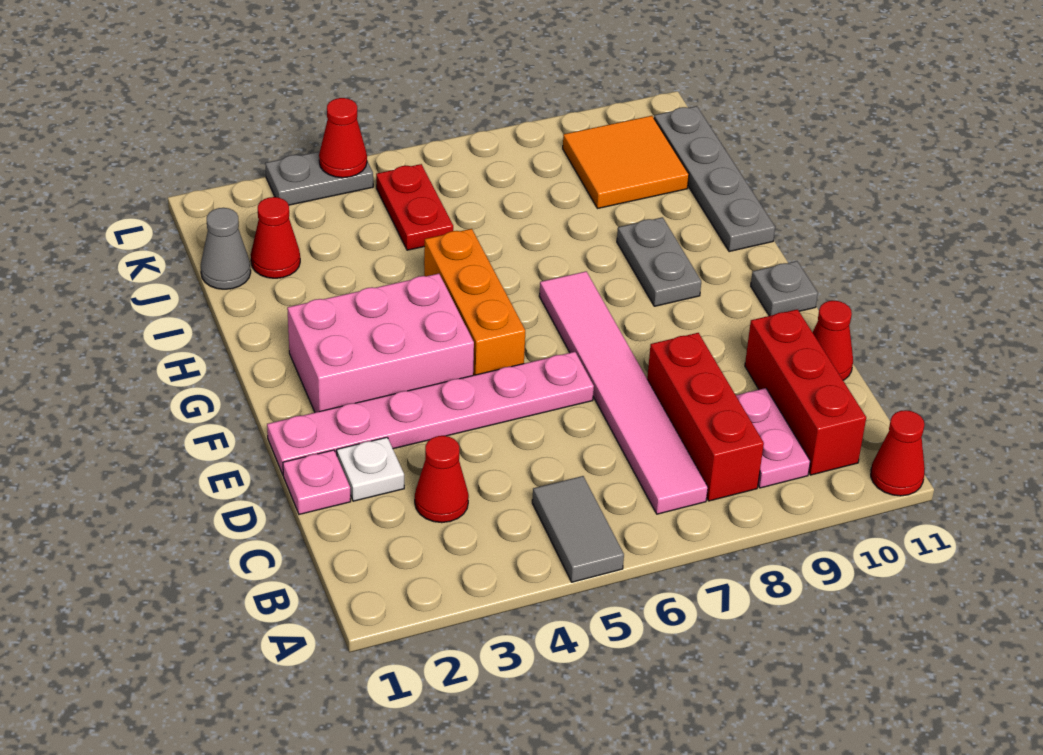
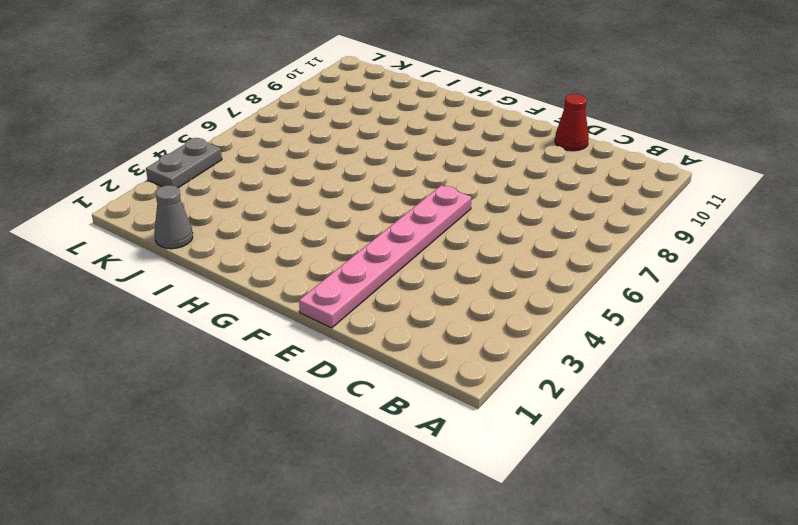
none -> grey tile A5:B5 level 1
none -> red cone A11 level 1
none -> pink tile B7:G7 level 1

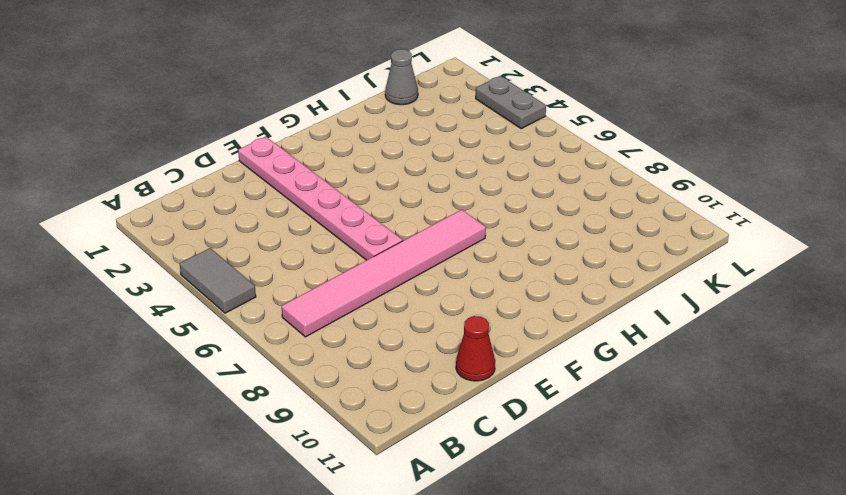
grey tile A4:A5 level 1 -> grey tile A5:B5 level 1
none -> red cone A11 level 1
none -> red brick B8:D8 level 1
none -> pink plate B9:C9 level 1

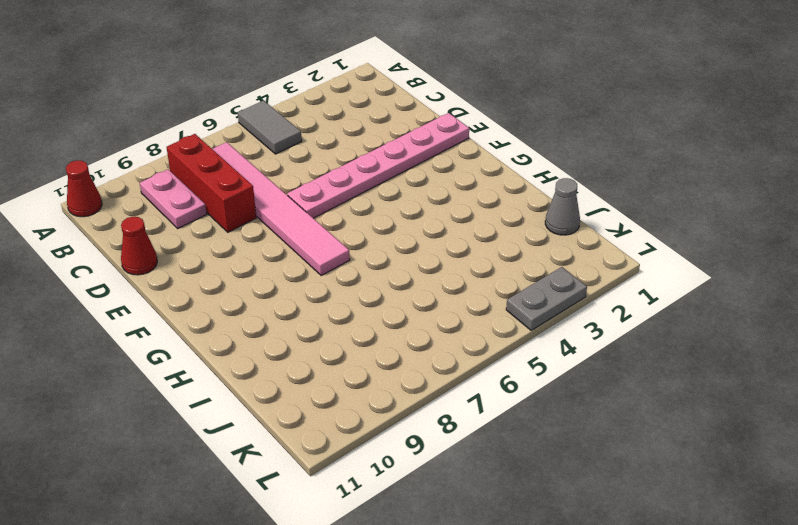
none -> red brick B10:D10 level 1
none -> red cone C3 level 1
none -> pink plate D1 level 1

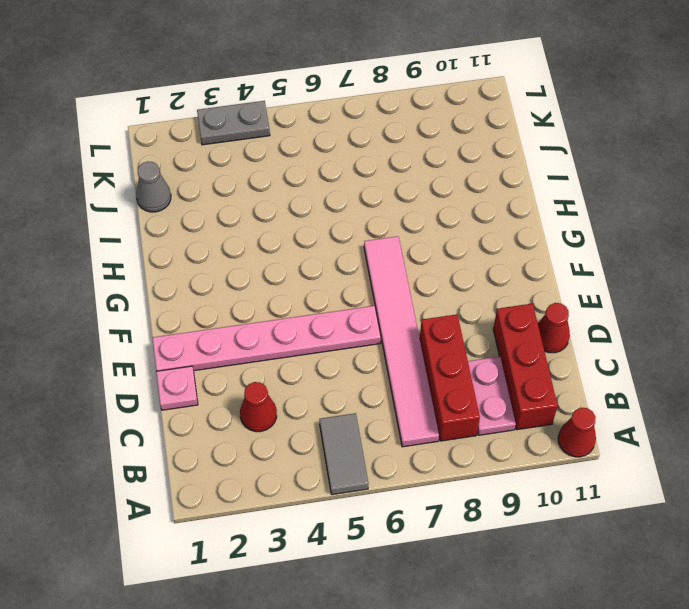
none -> white plate D2 level 1
none -> pink brick F2:G4 level 1
none -> orange brick F5:H5 level 1

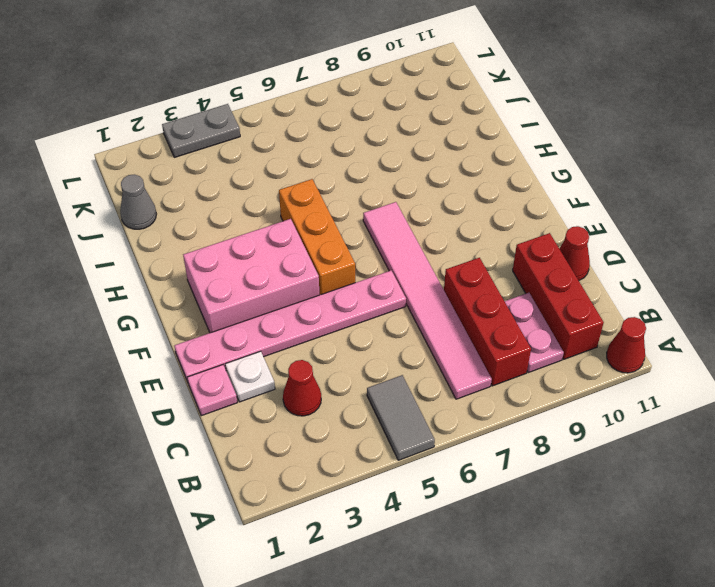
none -> grey plate F11 level 1
none -> grey plate G9:H9 level 1
none -> grey plate H11:K11 level 1

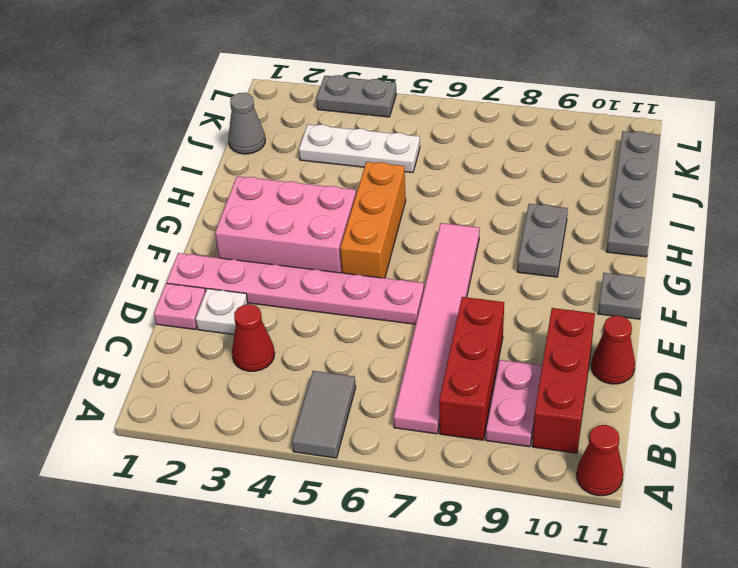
white plate J3:J5 level 1 -> red plate J5:K5 level 1
none -> red cone J2 level 1
none -> orange tile J9:K10 level 1
none -> red cone L4 level 2

